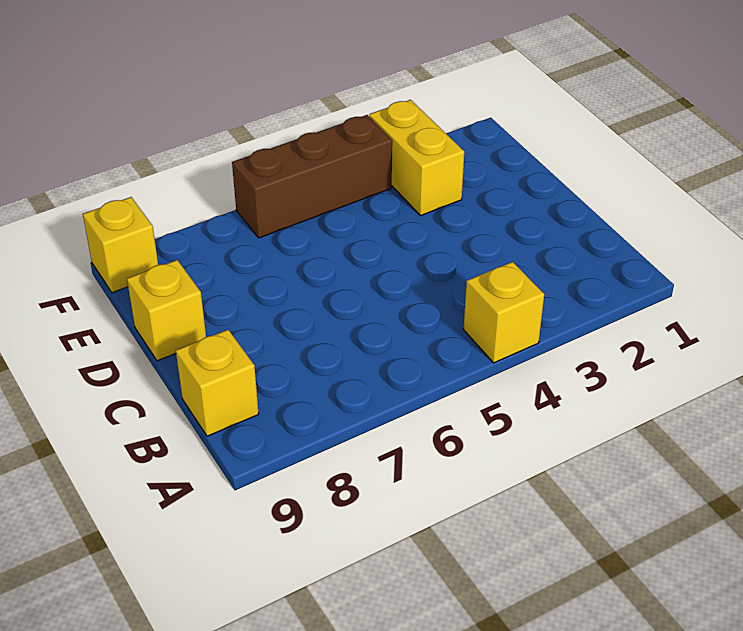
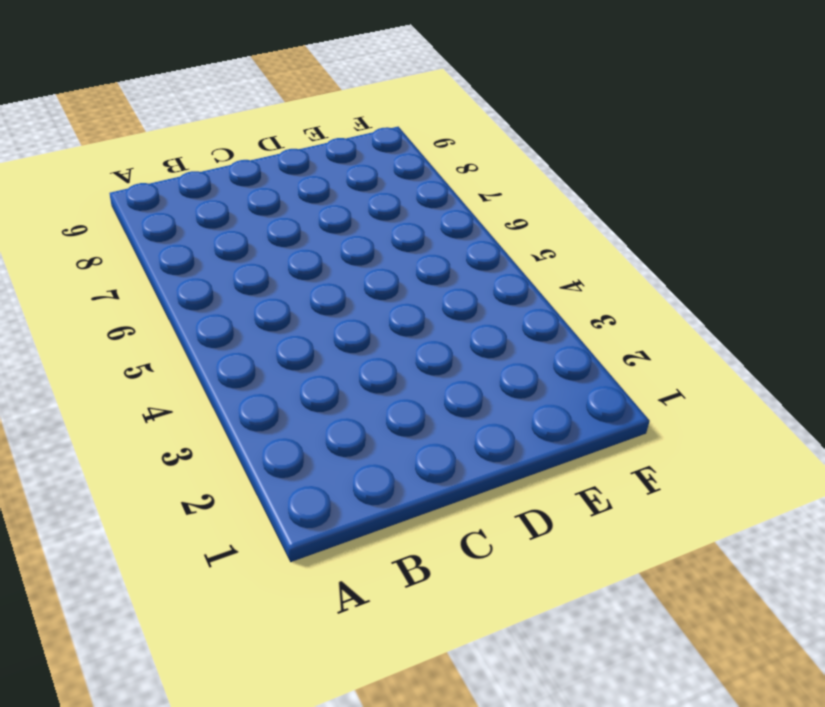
none -> yellow brick A4 level 1
none -> yellow brick B9 level 1

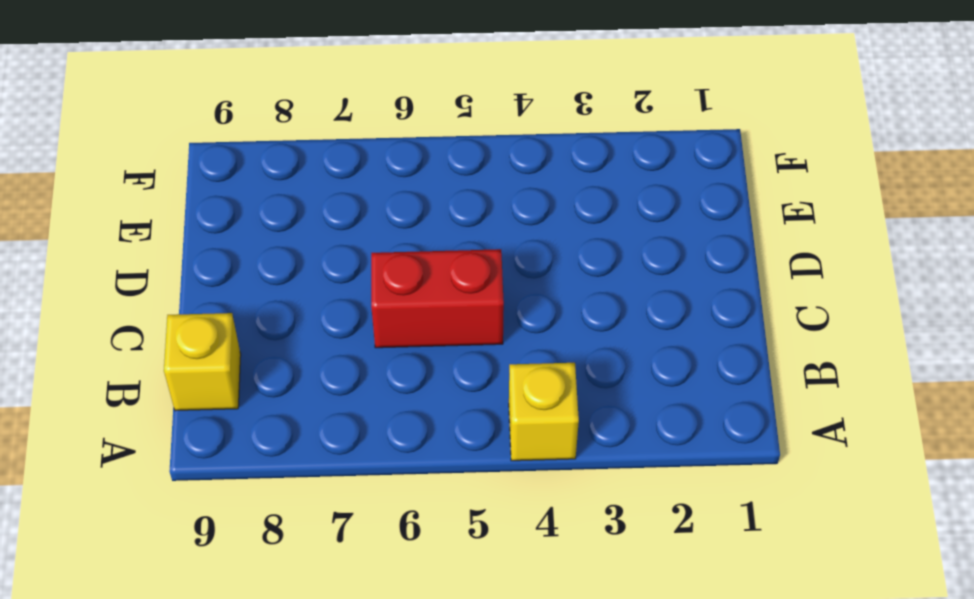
red brick C5:C6 level 1 -> none
none -> yellow brick D9 level 1
none -> yellow brick E3:F3 level 1

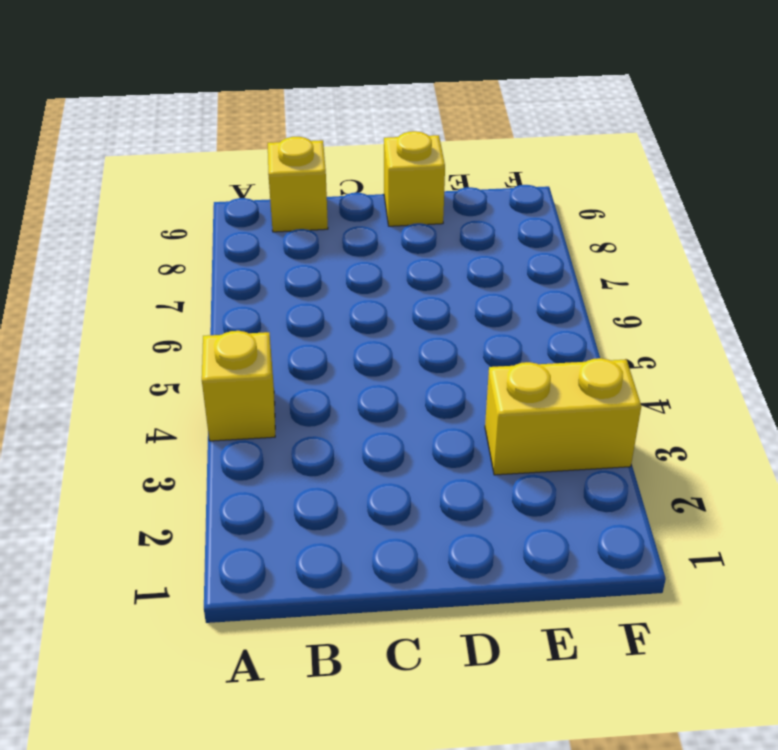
none -> brown brick F4:F6 level 1
none -> yellow brick F9 level 1

